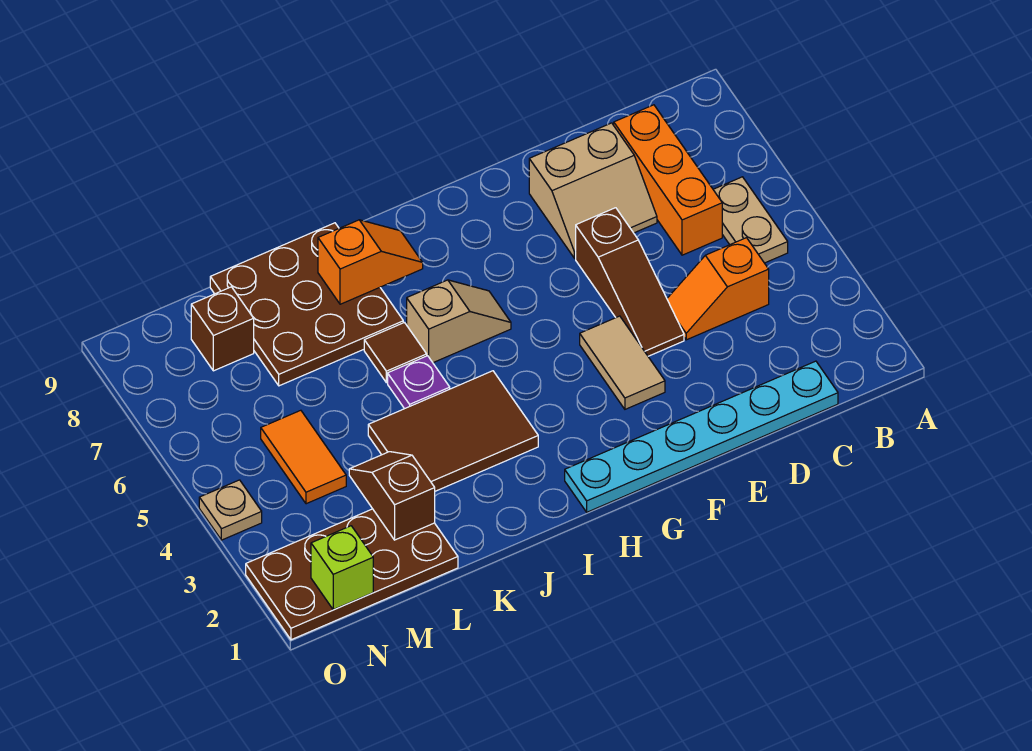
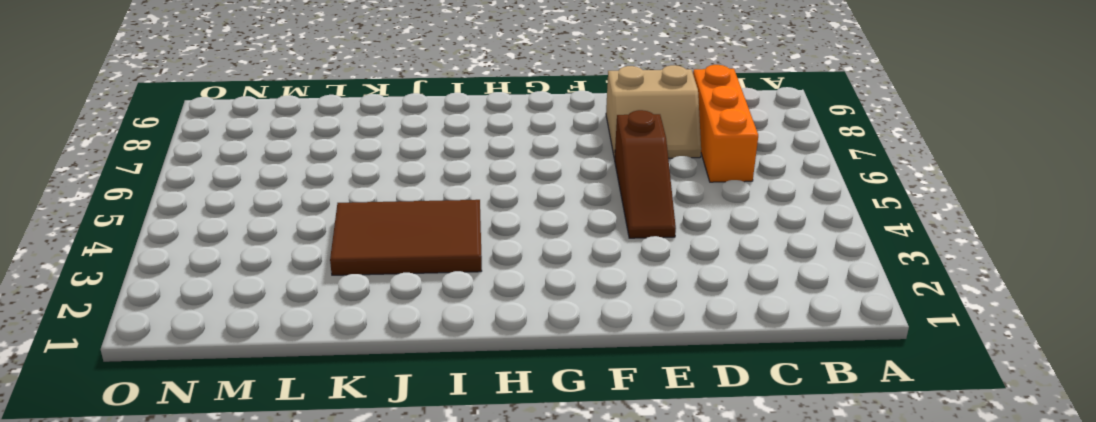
none -> tan plate B5:B6 level 1
none -> cyan plate C1:H1 level 1
none -> orange slope C4:D4 level 1 top C

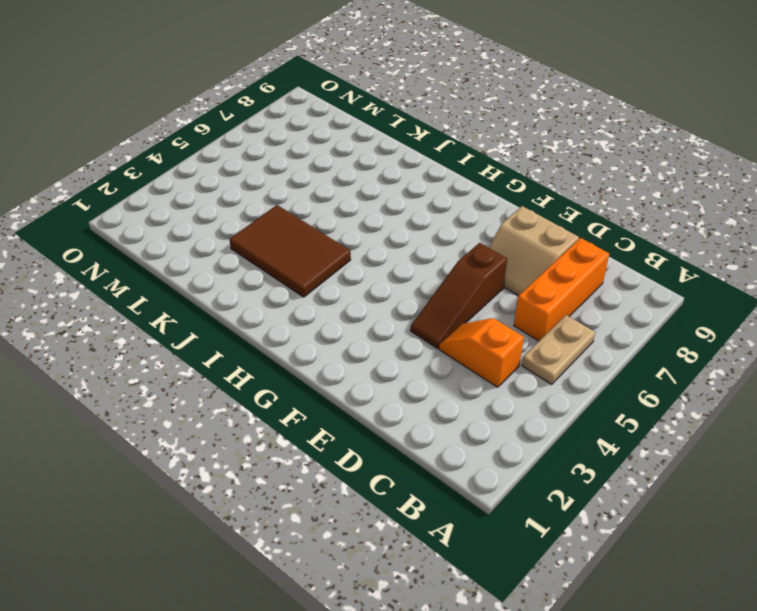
none -> cyan plate C1:H1 level 1
none -> tan tile F3:F4 level 1
none -> tan slope H6:I6 level 1 top I

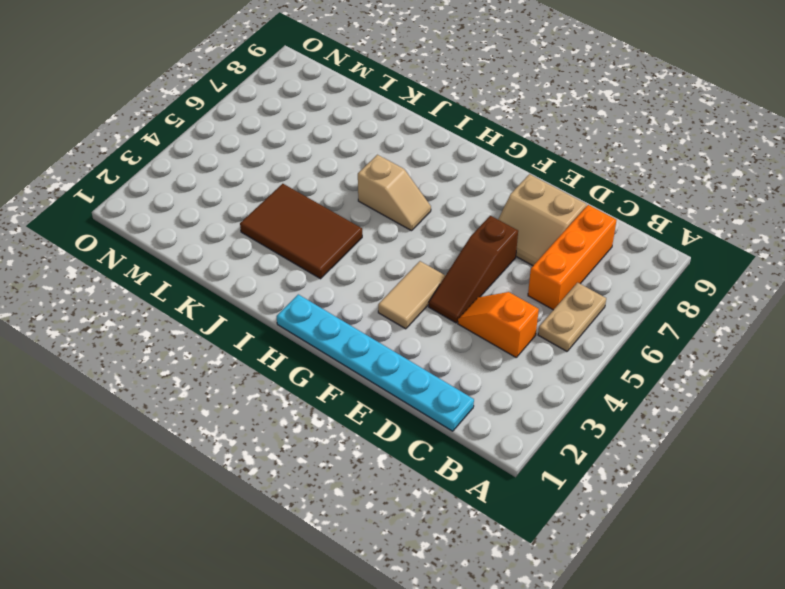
none -> purple plate J5 level 1
none -> brown tile J6 level 1
none -> brown plate J7:L9 level 1

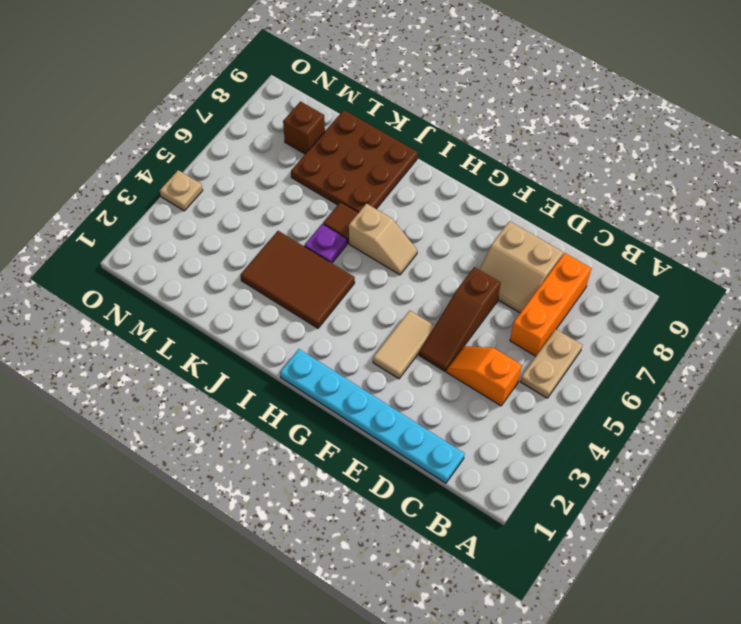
none -> brown plate L1:O2 level 1
none -> orange tile M4:M5 level 1
none -> orange slope I8:J8 level 2 top J

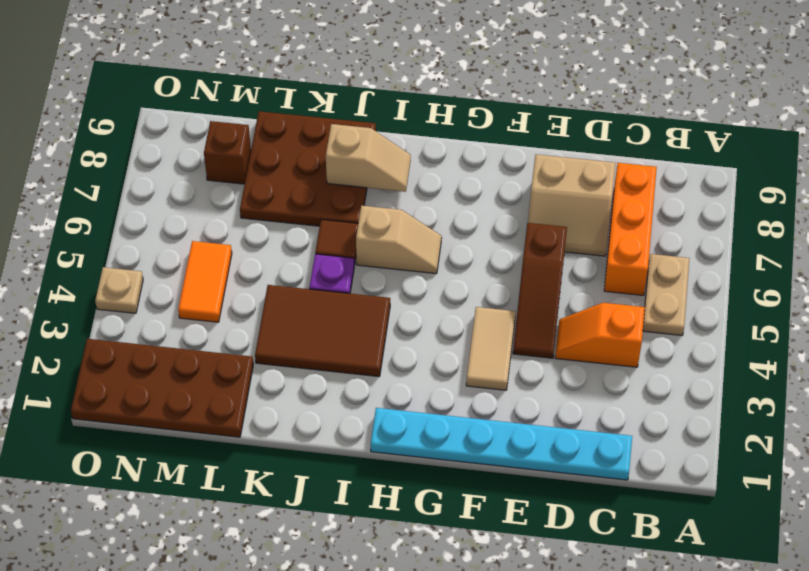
tan slope I8:J8 level 2 top J -> orange slope I8:J8 level 2 top J
none -> brown slope L2:L3 level 2 top 2
none -> lime brick N1 level 2

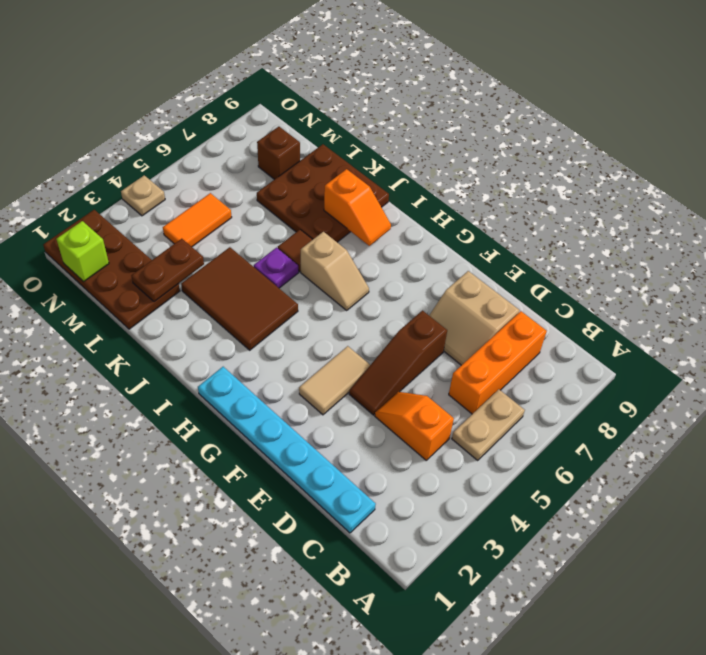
brown plate L2:L3 level 2 -> brown slope L2:L3 level 2 top 2

